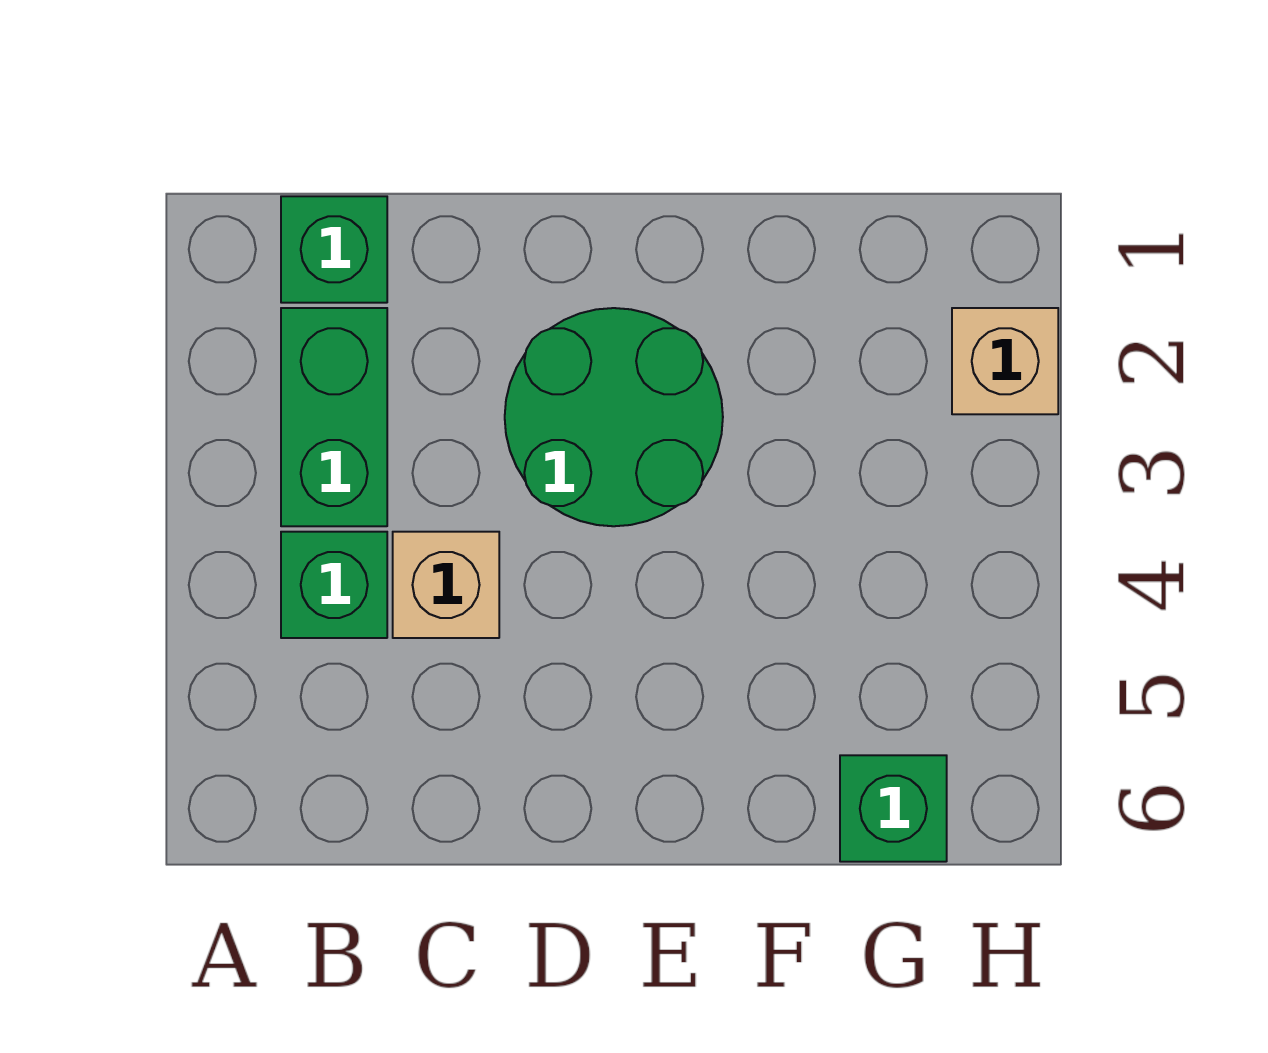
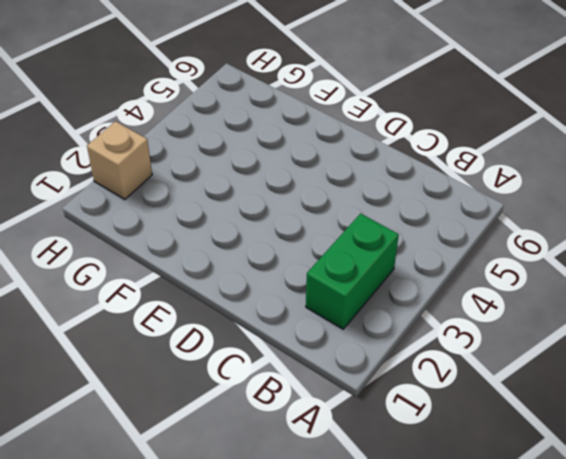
none -> green brick B1 level 1
none -> green brick B4 level 1

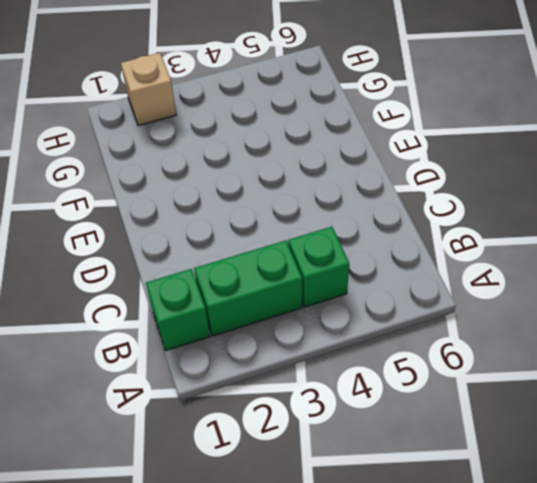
none -> tan brick C4 level 1
none -> green round brick D2:E3 level 1

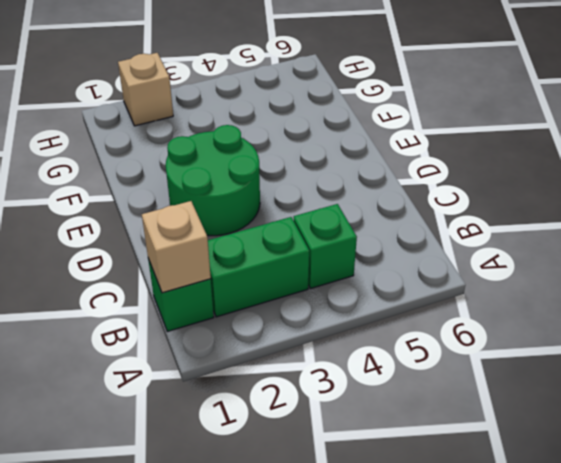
tan brick B1 level 2 -> tan brick C4 level 1
none -> green brick G6 level 1

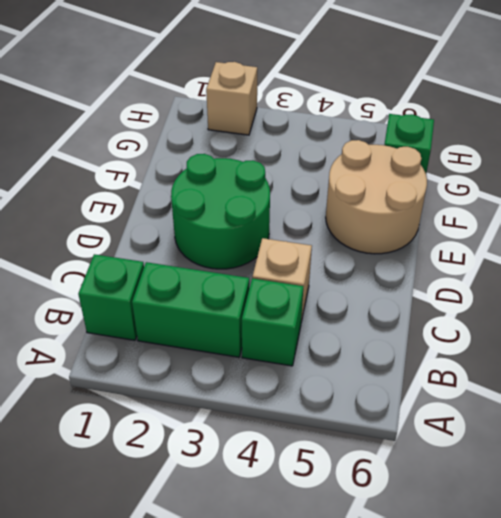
tan round brick E5:F6 level 1 -> none

